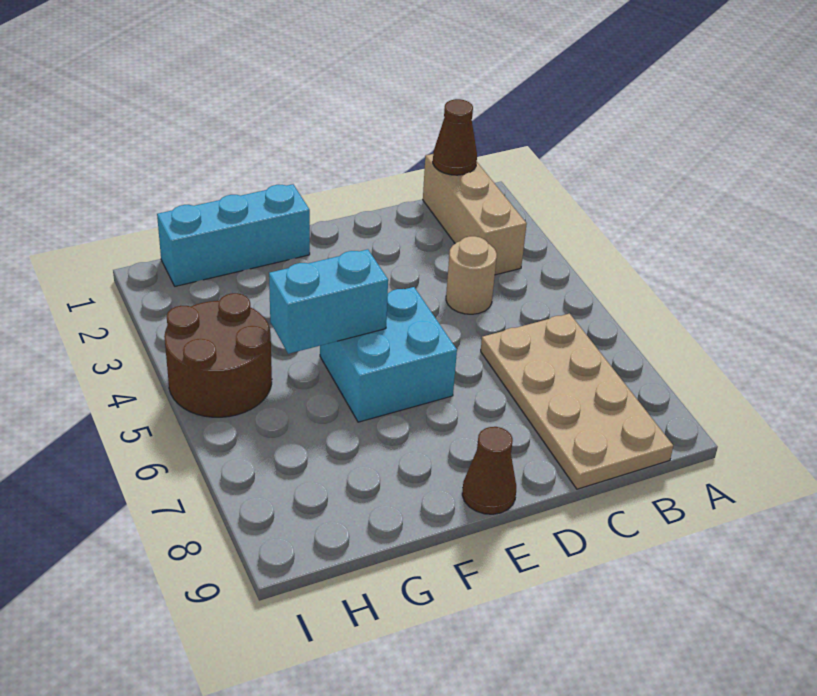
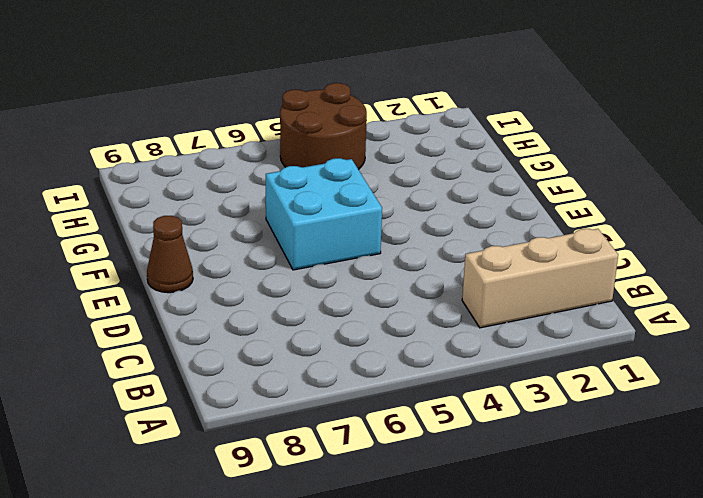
none -> tan plate B6:C9 level 1
none -> tan round brick C4 level 1

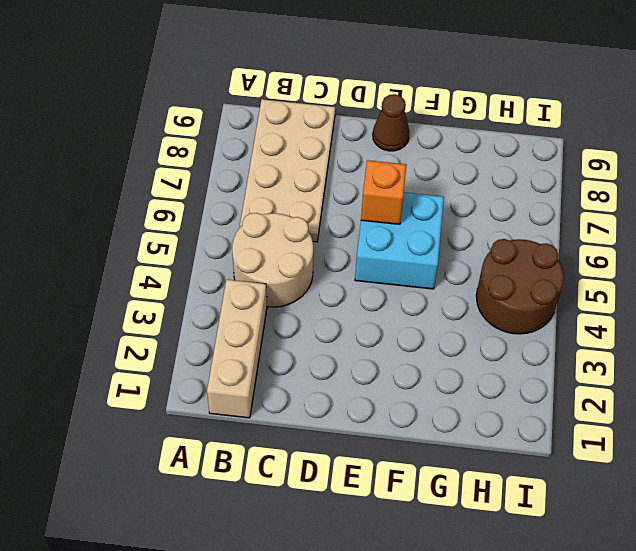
tan round brick B4:C5 level 1 -> tan round brick C4 level 1
orange brick E6 level 2 -> none
none -> cyan brick F1:H1 level 1
none -> brown cone B1 level 2

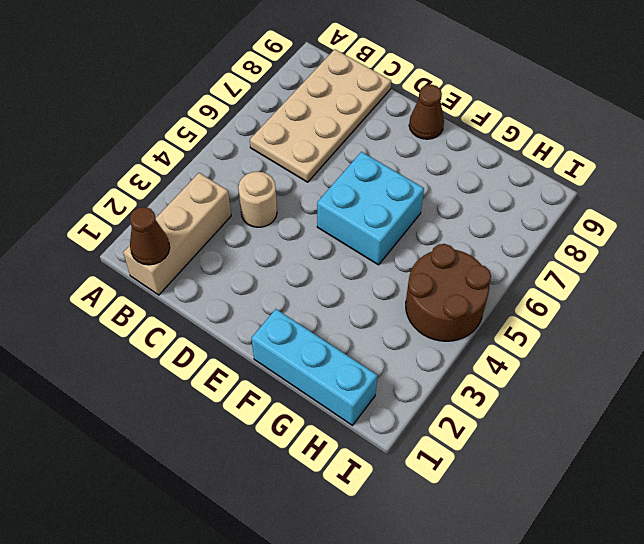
none -> cyan brick F5:G5 level 2

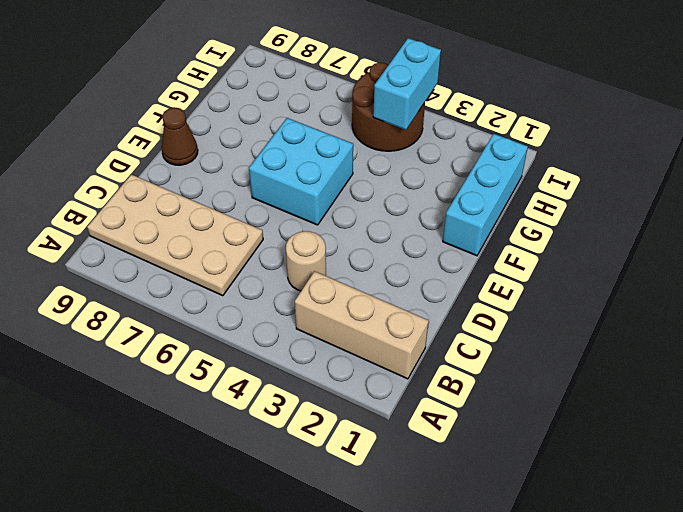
cyan brick H4:I4 level 2 -> cyan brick F5:G5 level 2
none -> brown cone B1 level 2

